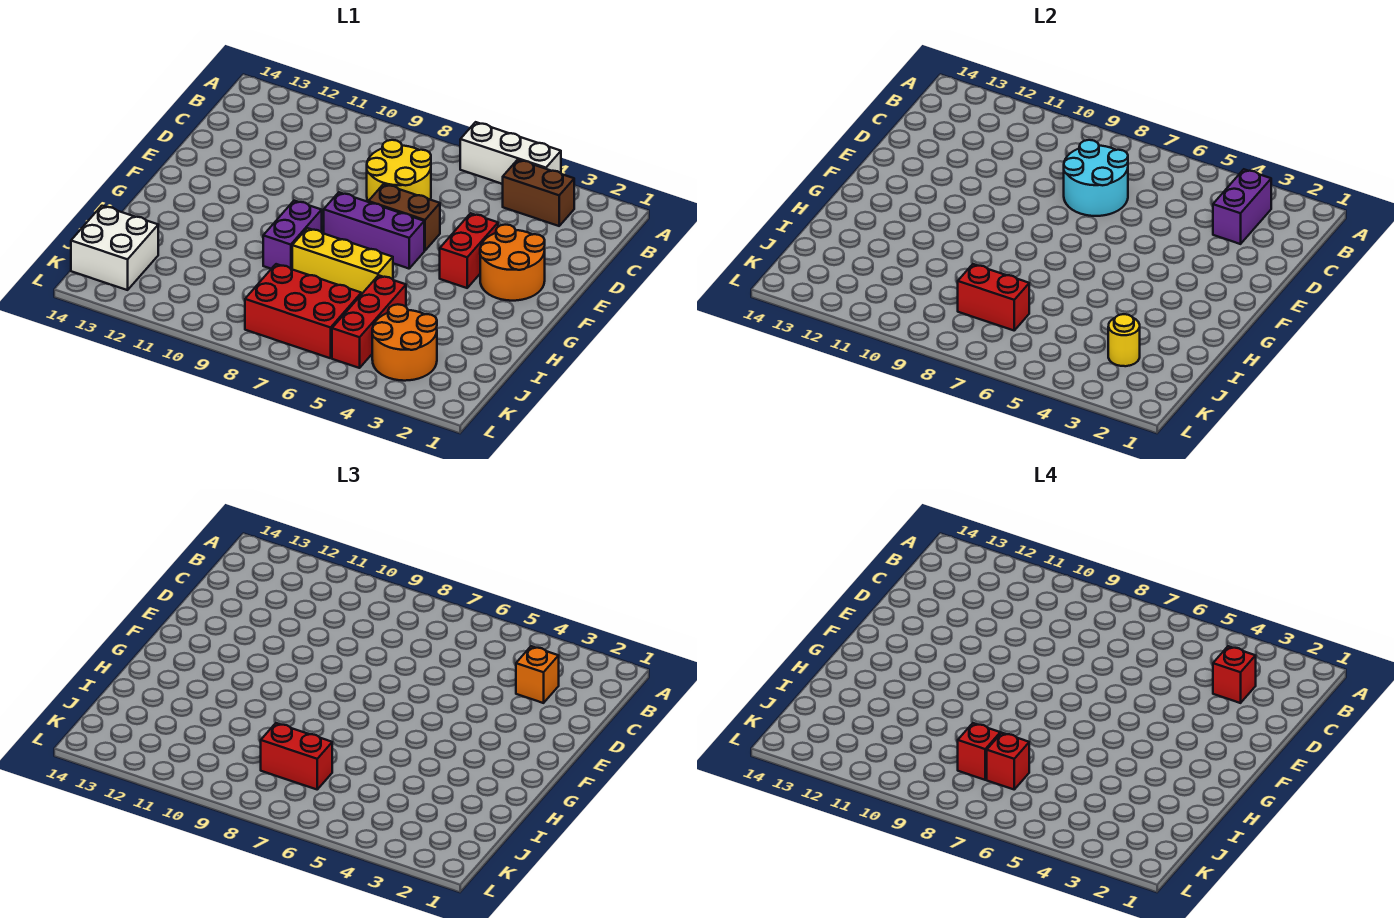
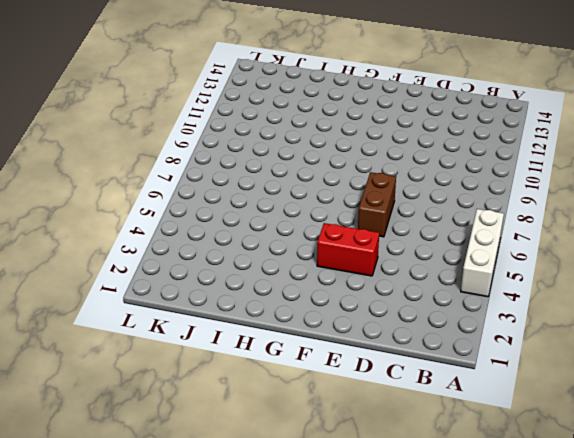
none -> brown brick B3:B4 level 1
none -> yellow round brick C7:D8 level 1
none -> orange round brick E2:F3 level 1

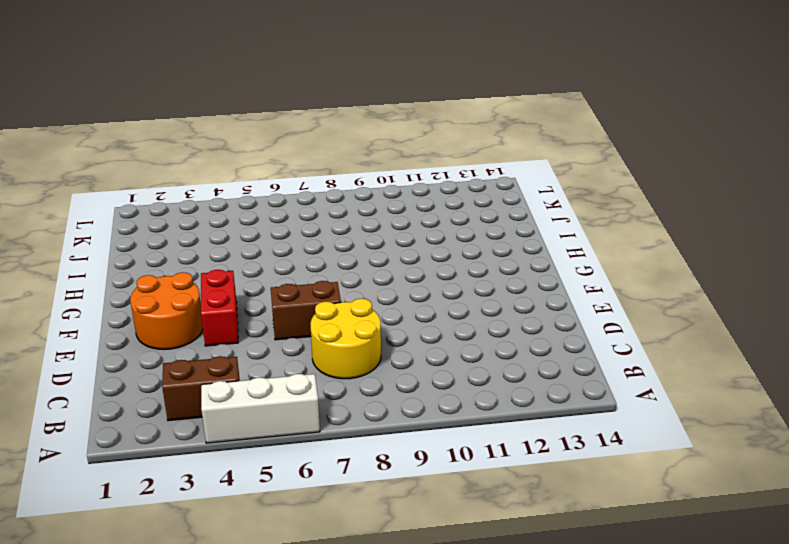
none -> purple brick F6:F8 level 1
none -> purple brick G9:H9 level 1
none -> yellow brick H6:H8 level 1

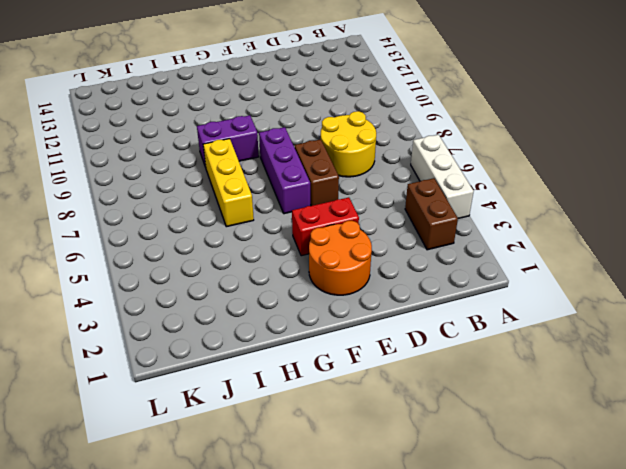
none -> red brick I5:K5 level 1
none -> orange round brick J3:K4 level 1
none -> red brick J6:K8 level 1

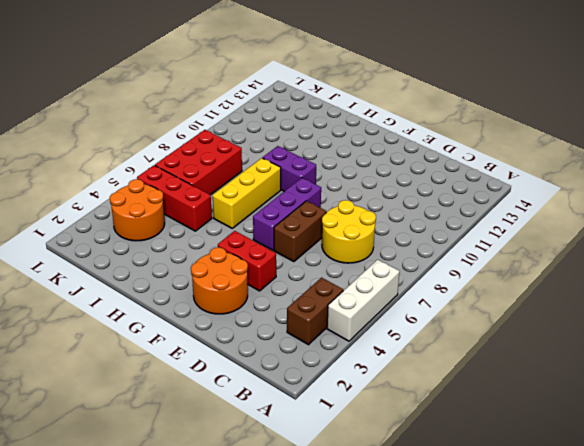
none -> white brick J13:K14 level 1
none -> purple brick B3:C3 level 2
none -> cyan round brick C7:D8 level 2

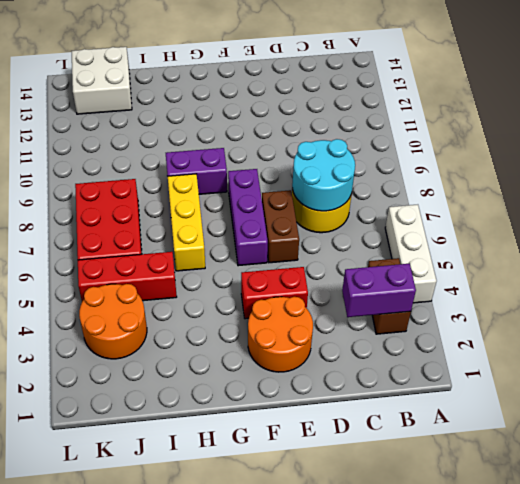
none -> yellow round brick J3 level 2
none -> red brick J7:J8 level 2
none -> orange brick C3 level 3

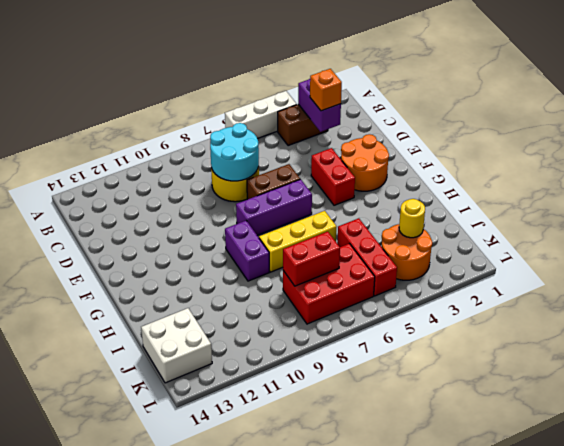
none -> red brick J7:J8 level 3
none -> red brick C3 level 4
none -> red brick J7 level 4

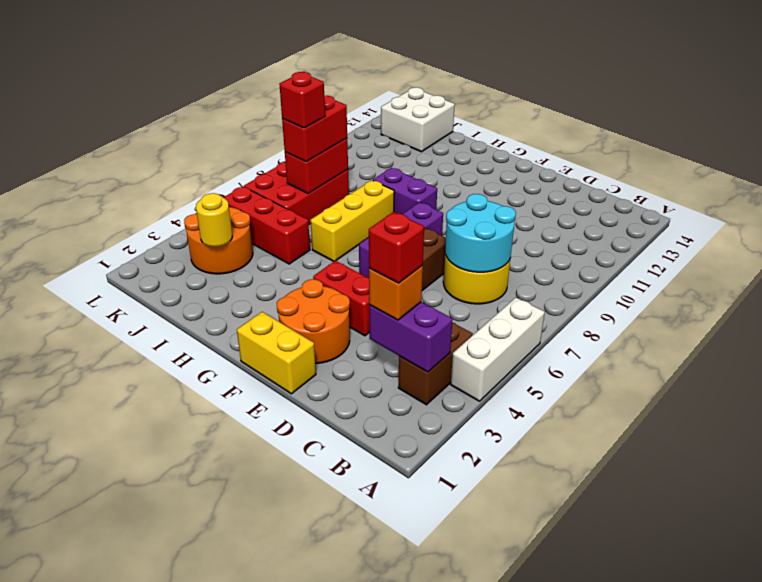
yellow brick E1:F1 level 1 -> none
none -> red brick J8 level 4

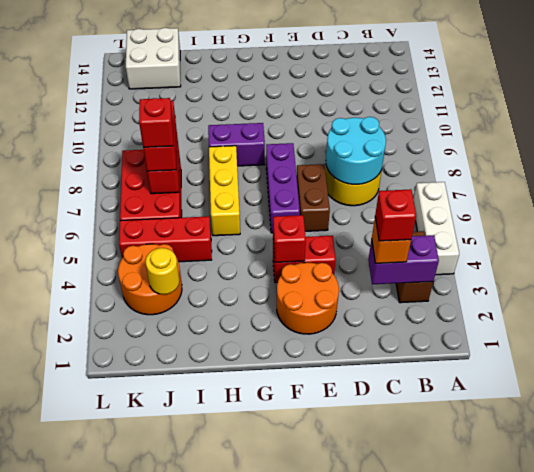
red brick F4 level 2 -> red brick J8 level 4

